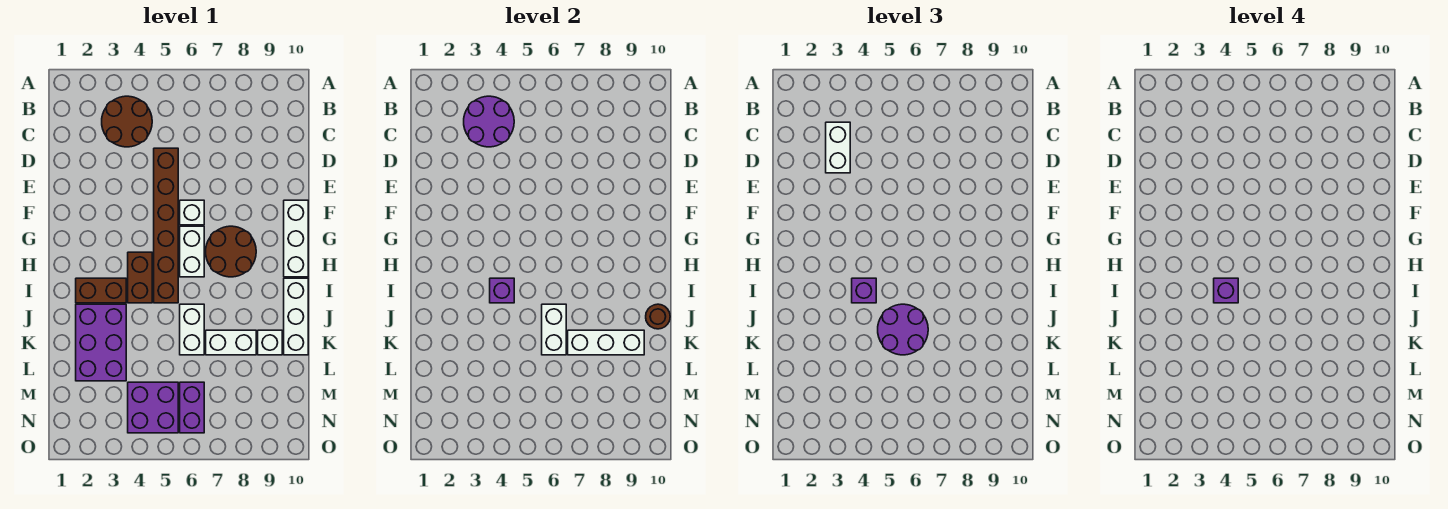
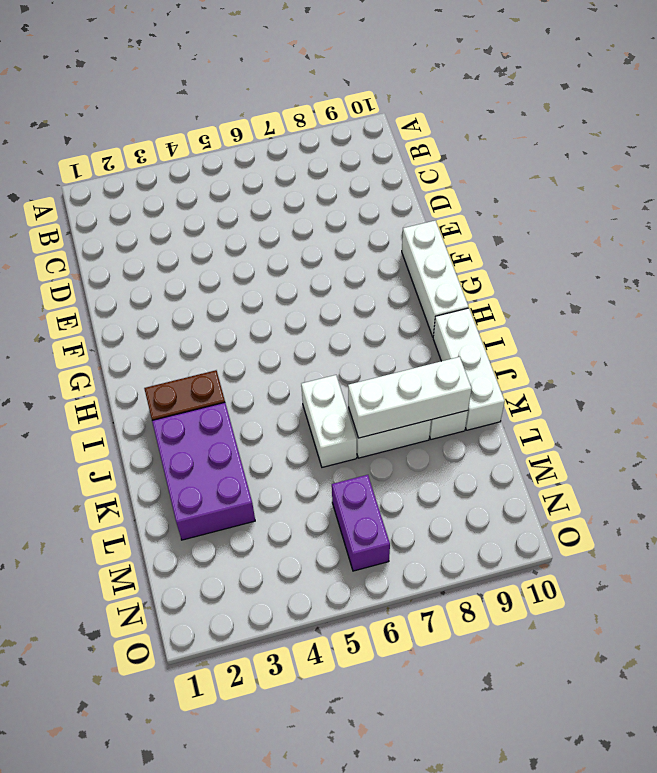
none -> brown round brick B3:C4 level 1
none -> brown brick D5:I5 level 1
none -> white brick F6 level 1

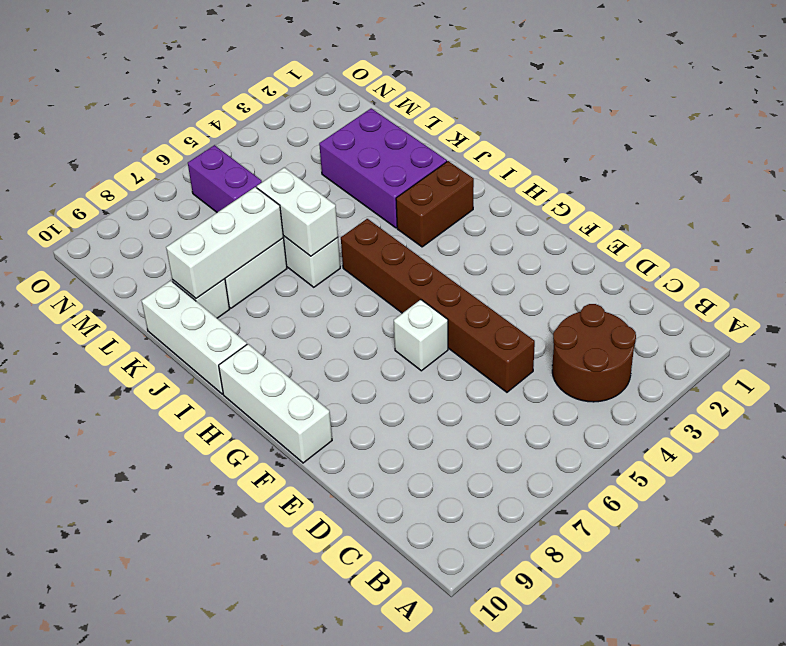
none -> white brick G6:H6 level 1
none -> brown round brick G7:H8 level 1
none -> brown brick H4:I4 level 1

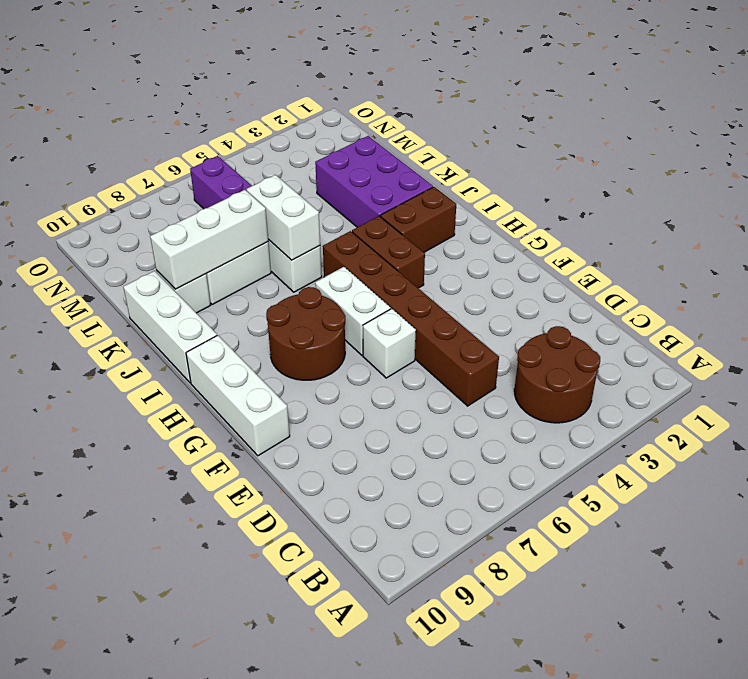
none -> purple brick M4:N5 level 1
none -> purple round brick B3:C4 level 2
none -> purple brick I4 level 2

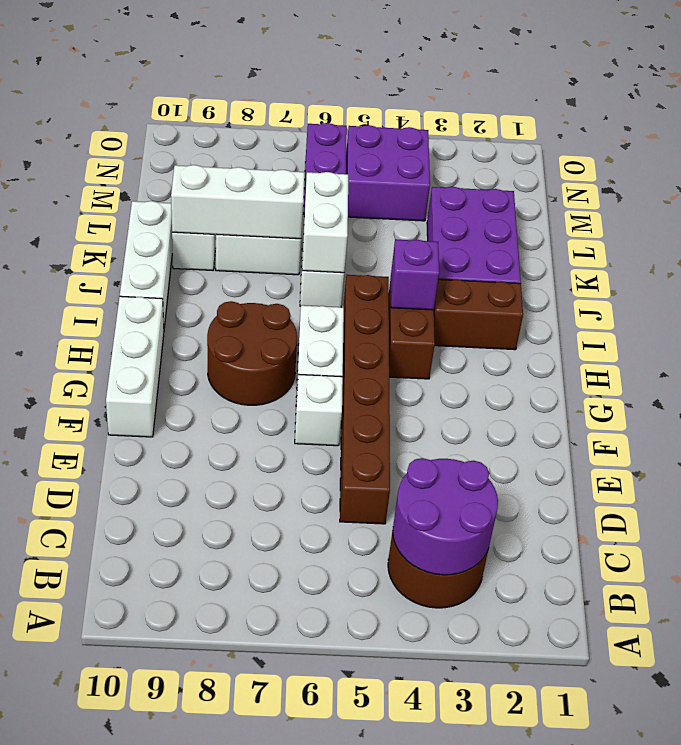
none -> brown round brick J10 level 2
none -> white brick C3:D3 level 3
none -> purple brick I4 level 3

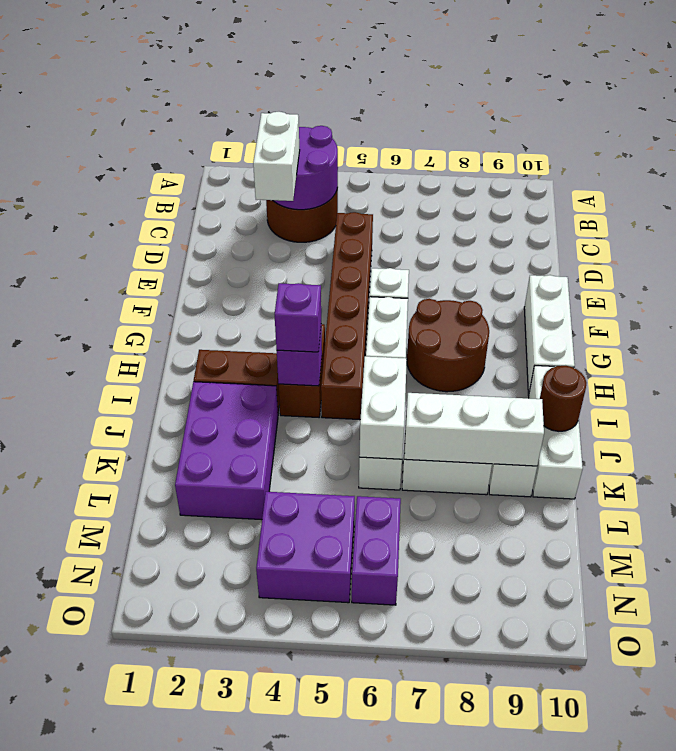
none -> purple round brick J5:K6 level 3
none -> purple brick I4 level 4

